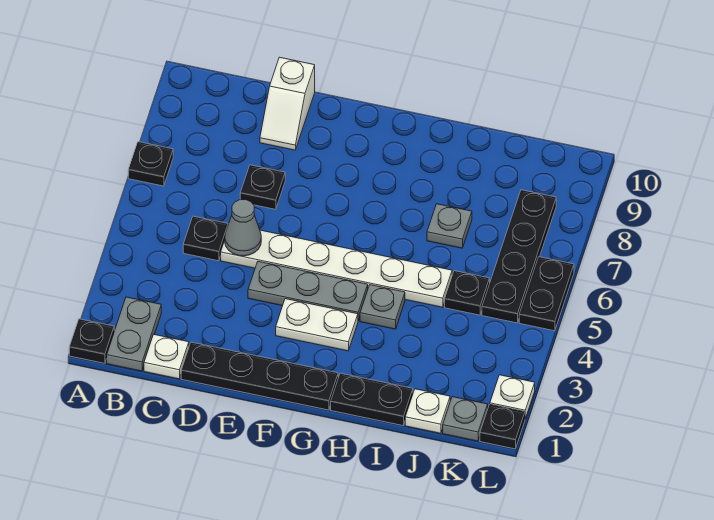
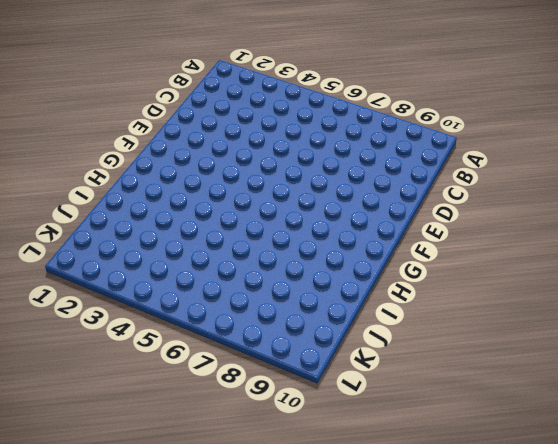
none -> black plate A1 level 1
none -> black plate A7 level 1
none -> grey plate B1:B2 level 1

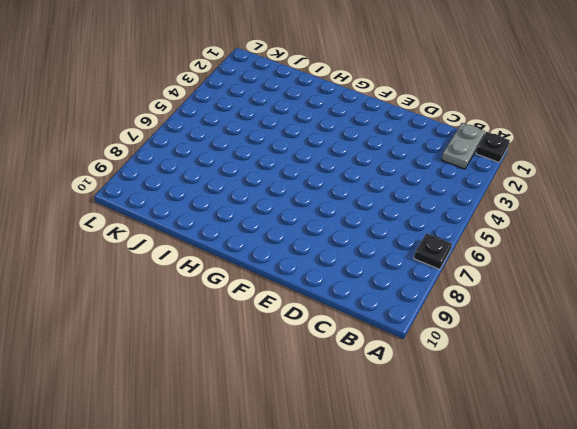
none -> white plate C1 level 1
none -> black plate C5 level 1
none -> black plate D1:G1 level 1

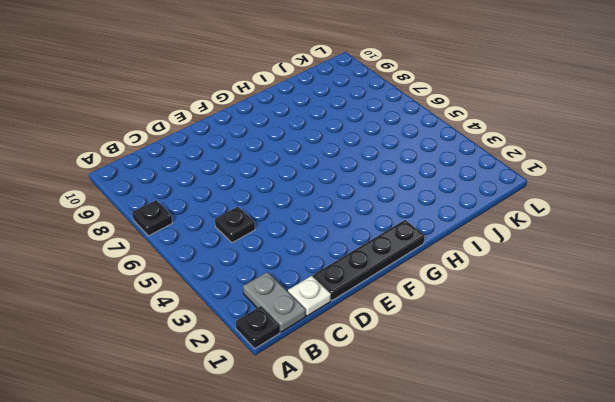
none -> white plate D5:I5 level 1
none -> black plate D7 level 1
none -> white slope D9:D10 level 1 top 10

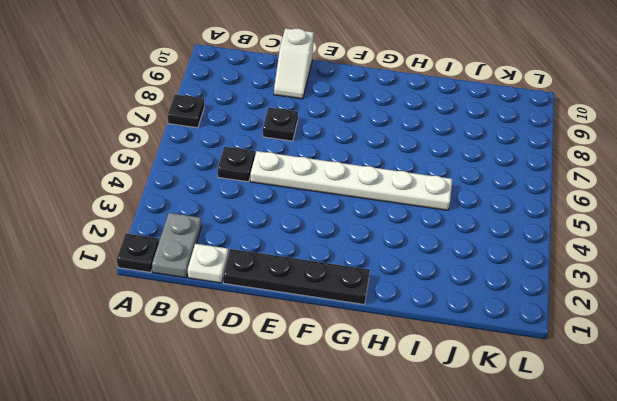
none -> grey plate E4:G4 level 1
none -> white plate F3:G3 level 1
none -> black plate H1:I1 level 1

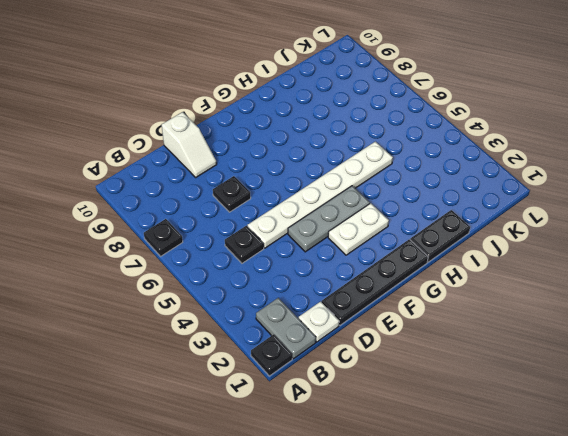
none -> grey plate H4 level 1
none -> grey plate I7 level 1
none -> white plate J1 level 1

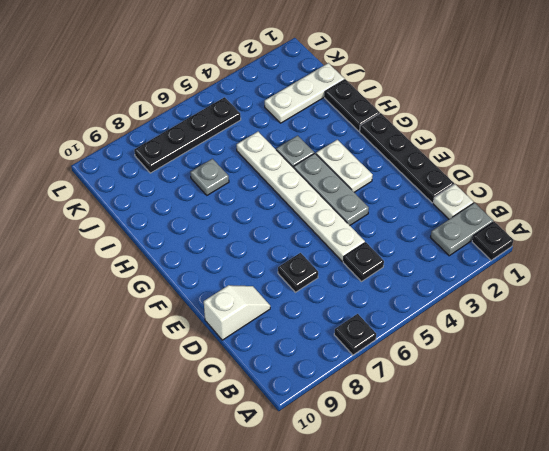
white plate J1:J3 level 1 -> white plate J1 level 1
none -> black plate J5 level 1
none -> grey plate K1 level 1
none -> black plate L1 level 1

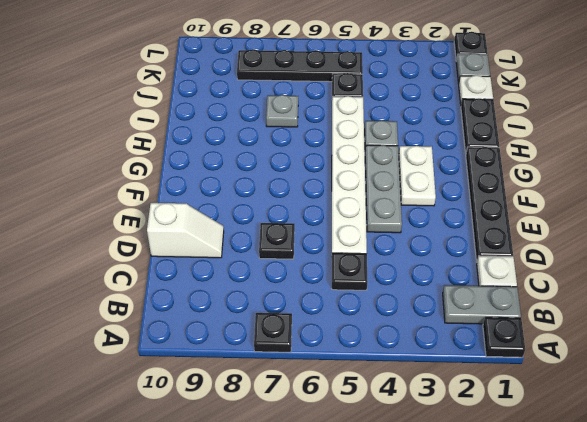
none -> white plate L2 level 1
none -> black plate L5:L6 level 1
none -> grey cone D5 level 2

